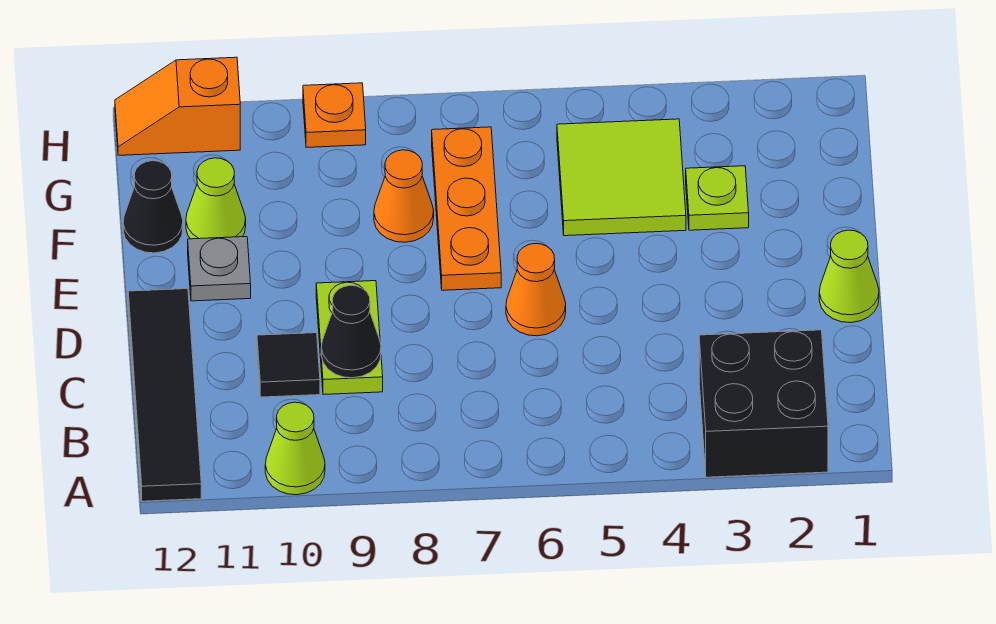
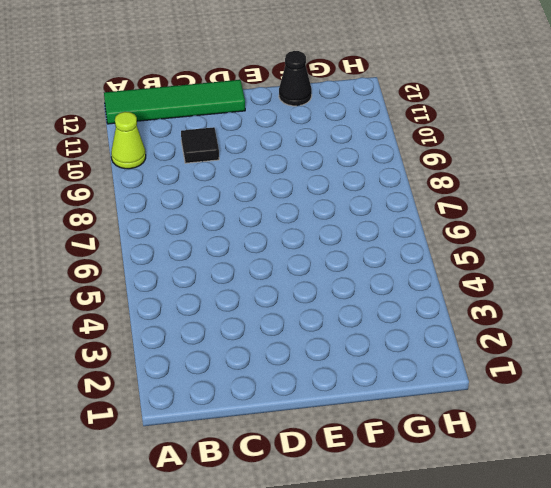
green tile A12:D12 level 1 -> black tile A12:D12 level 1
none -> black brick A2:B3 level 1
none -> lime plate C9:D9 level 1
none -> lime cone D1 level 1

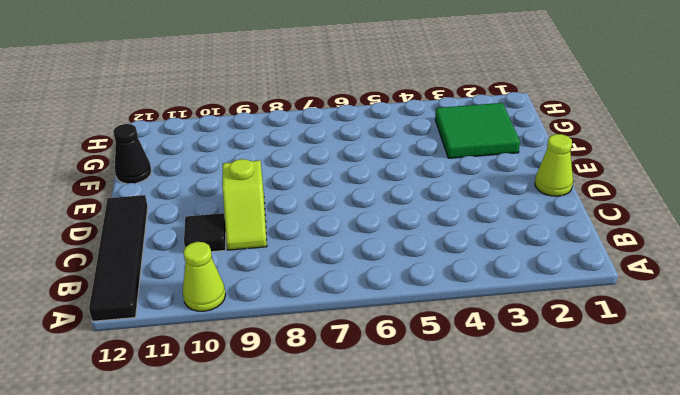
lime slope C9:D9 level 1 top D -> lime plate C9:D9 level 1
green tile F2:G3 level 1 -> lime plate F3 level 1
none -> black brick A2:B3 level 1
none -> orange cone D6 level 1
none -> orange plate E7:G7 level 1

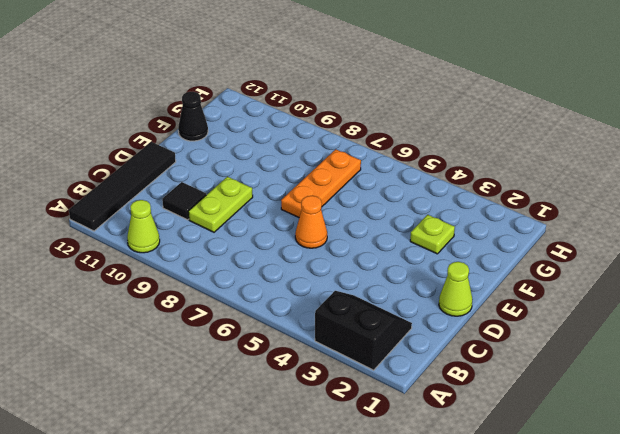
black slope A2:B3 level 1 top A -> black brick A2:B3 level 1
none -> grey plate E11 level 1
none -> lime tile F4:G5 level 1
none -> orange cone F8 level 1

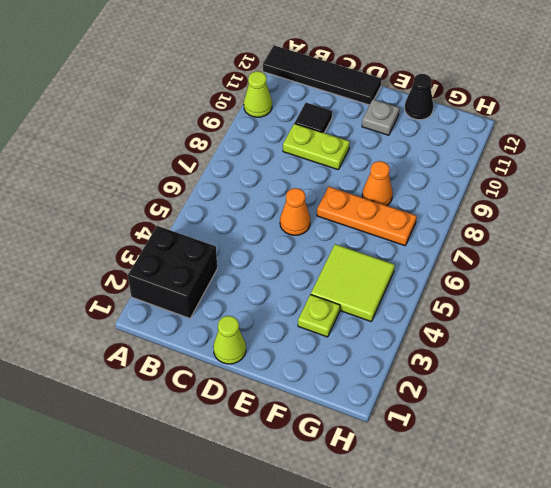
none -> lime cone F11 level 1
none -> orange plate H9 level 1
none -> orange slope H11:H12 level 1 top 11

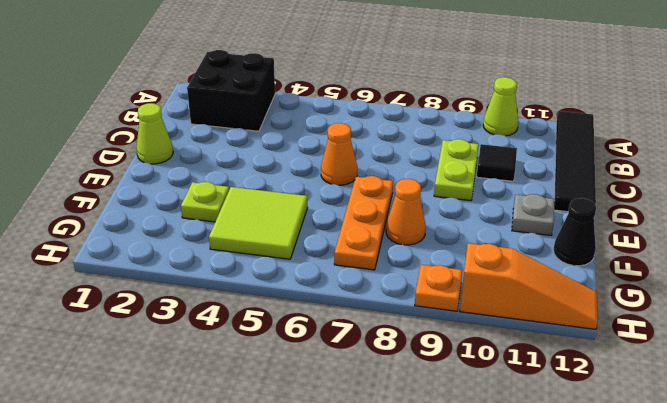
orange slope H10:H12 level 1 top 10 -> orange slope H11:H12 level 1 top 11
none -> lime cone F11 level 1
none -> black cone C9 level 2

